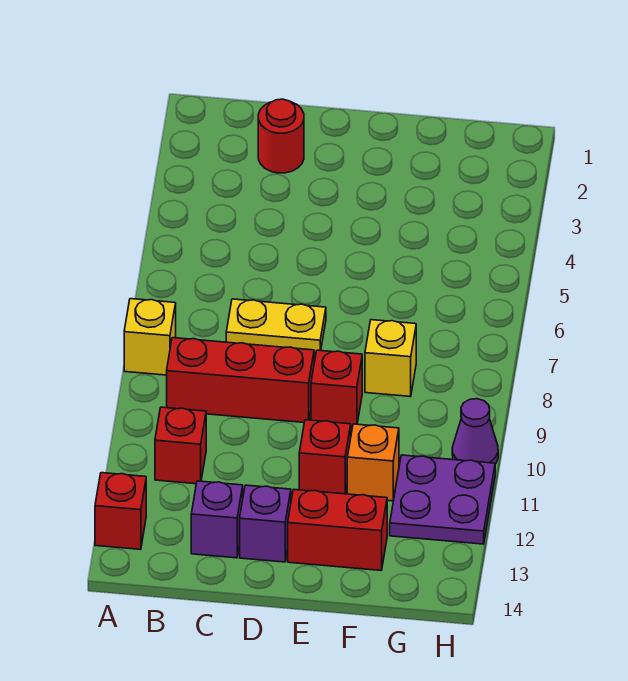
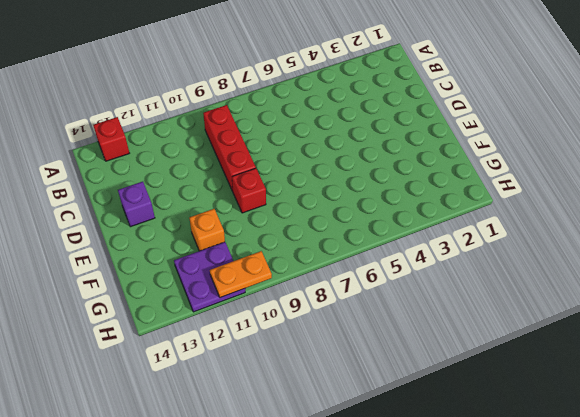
orange plate H10:H11 level 2 -> none
none -> yellow brick A8 level 1
none -> red brick B11 level 1
none -> red round brick C2 level 1

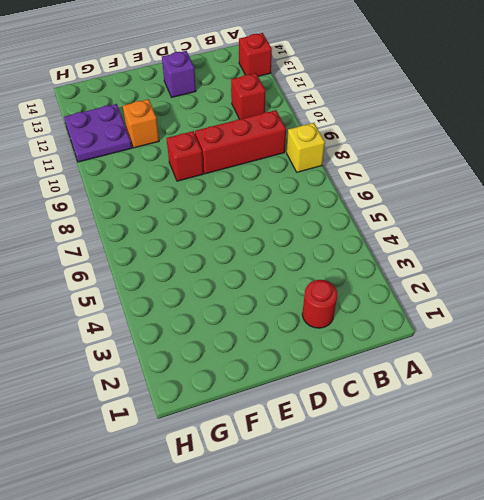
none -> yellow plate C7:D7 level 1
none -> purple brick C13 level 1
none -> red brick E11 level 1

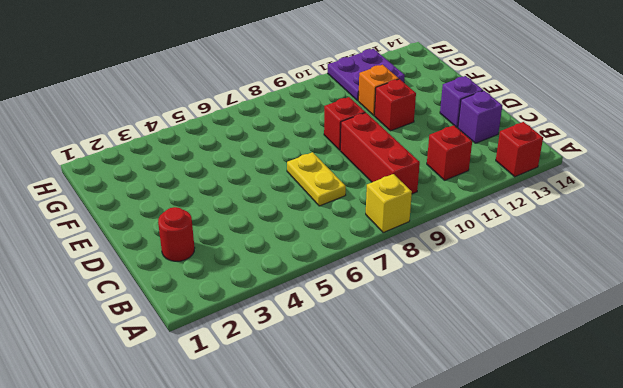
none -> red brick E13:F13 level 1
none -> yellow brick F8 level 1
none -> purple cone H10 level 1

